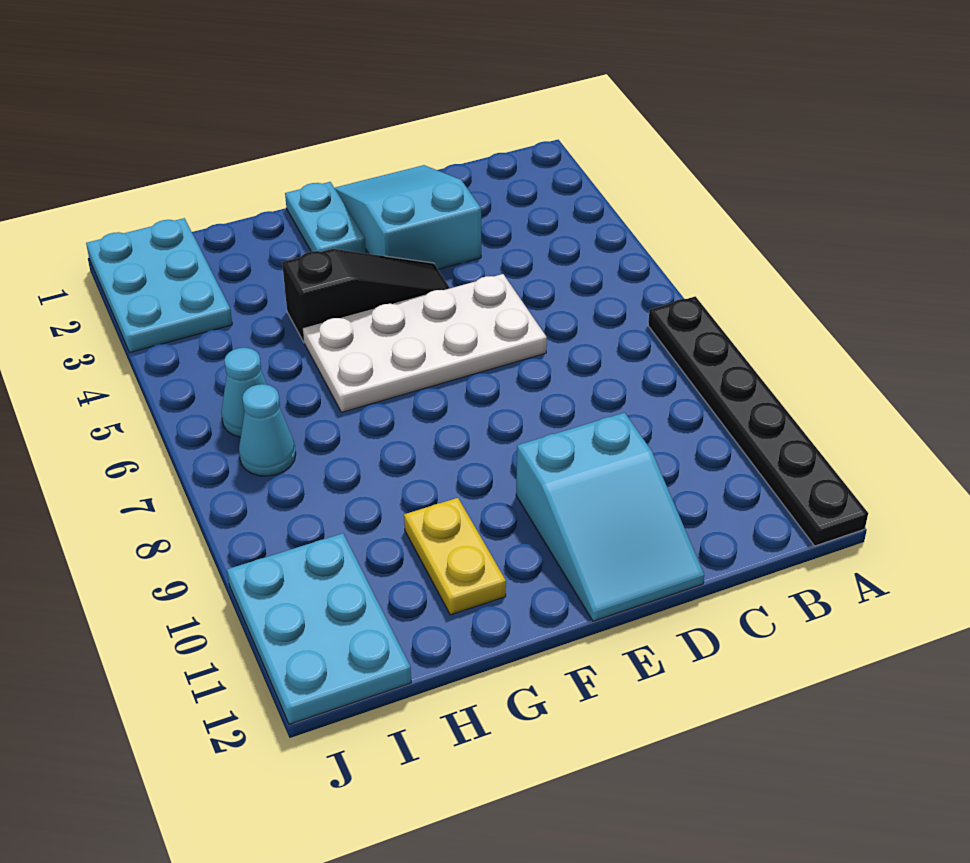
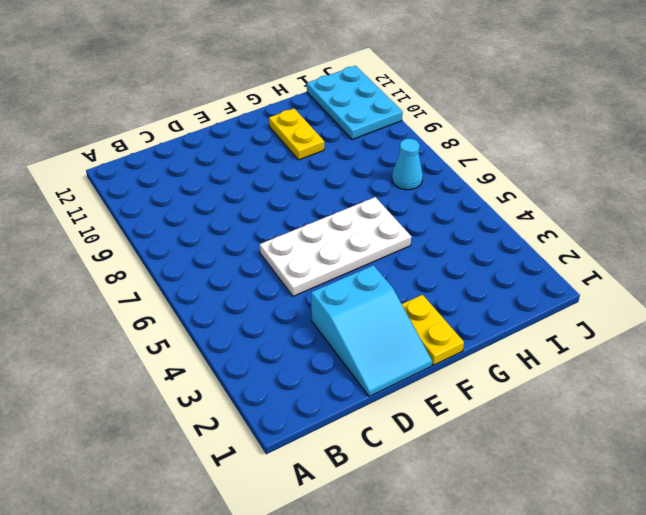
yellow plate F1:F2 level 1 -> cyan plate F1:F2 level 1
none -> black plate A7:A12 level 1
none -> cyan slope D10:E12 level 1 top 10

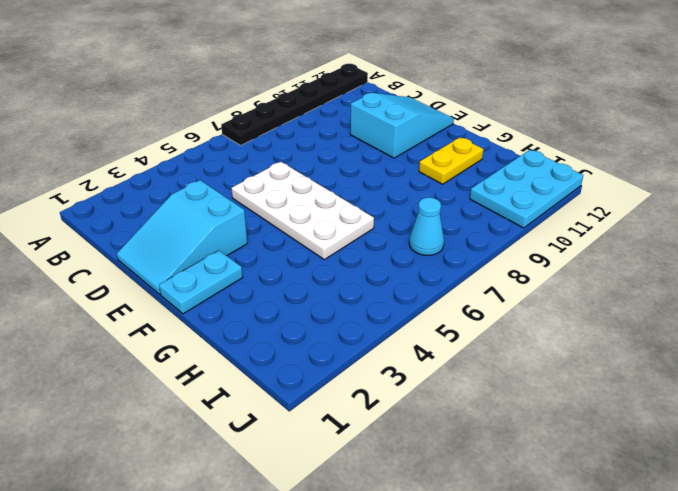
none -> black slope E4:G4 level 1 top G
none -> cyan plate I1:J3 level 1

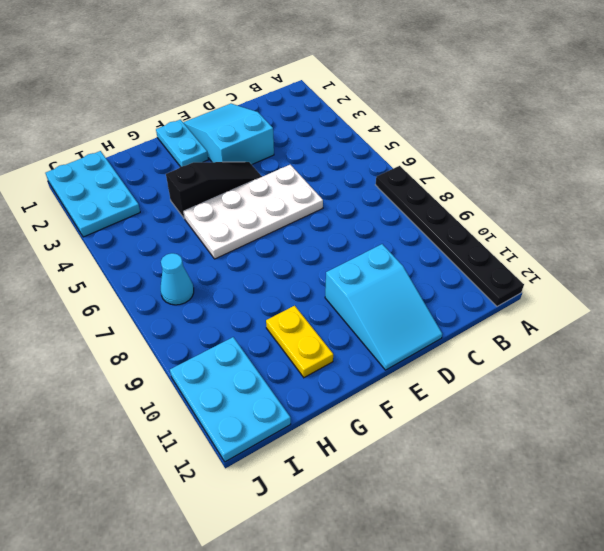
none -> cyan cone I6 level 1

